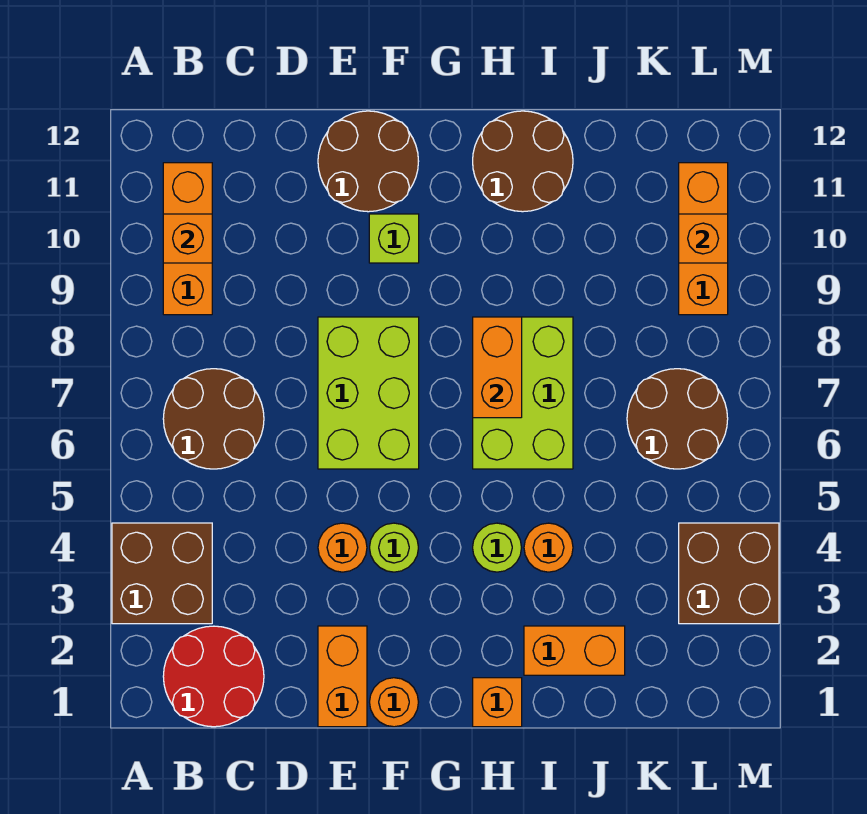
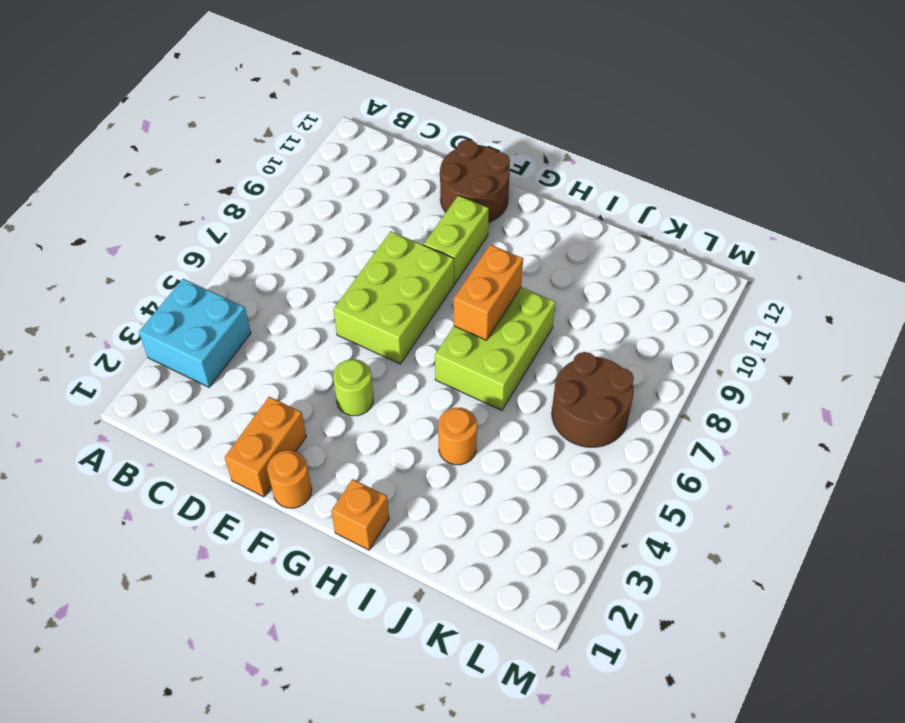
cyan brick A3:B4 level 1 -> brown brick A3:B4 level 1
lime brick F9:F10 level 1 -> lime brick F10 level 1
none -> red round brick B1:C2 level 1
none -> brown round brick B6:C7 level 1
none -> orange brick B9:B11 level 1

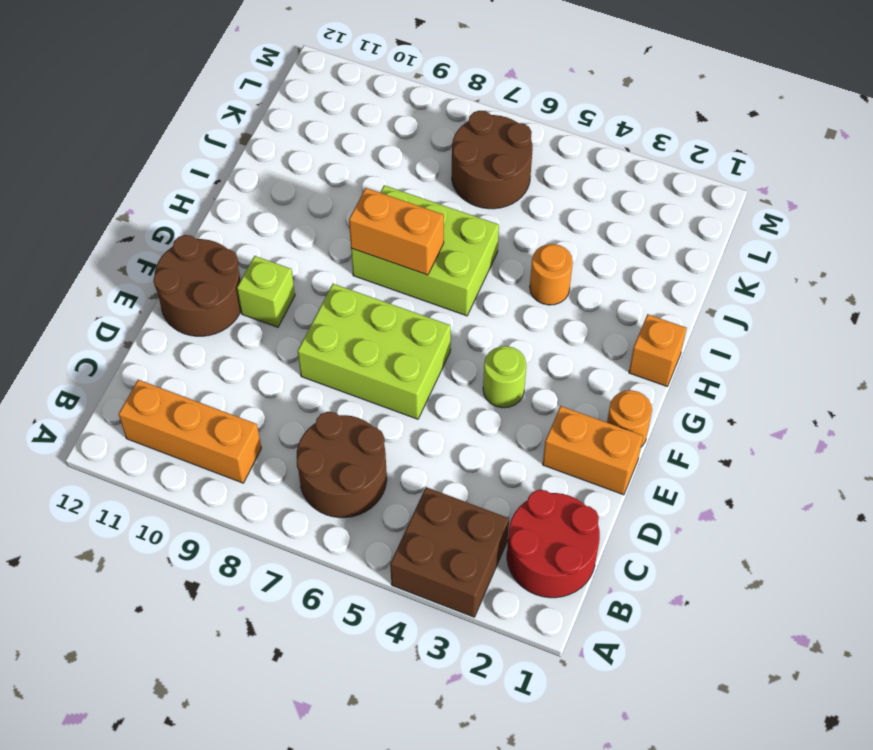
none -> orange round brick E4 level 1
none -> lime round brick H4 level 1
none -> brown round brick H11:I12 level 1

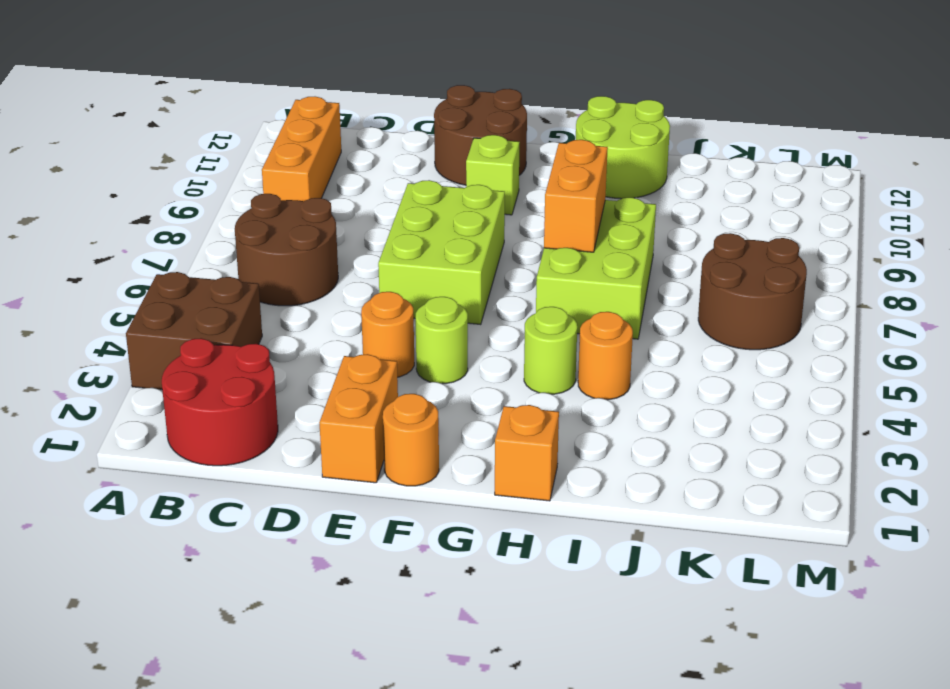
lime round brick H11:I12 level 1 -> brown round brick H11:I12 level 1
none -> orange brick I2:J2 level 1
none -> brown brick L3:M4 level 1
none -> orange brick L9:L11 level 1

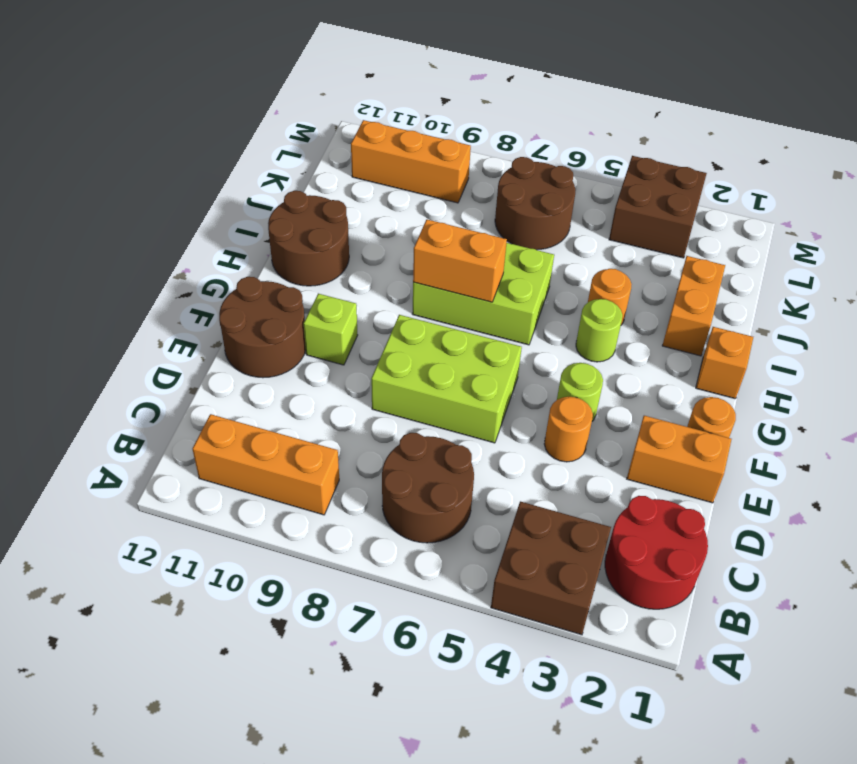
none -> orange brick B10 level 2
none -> orange brick L10 level 2

